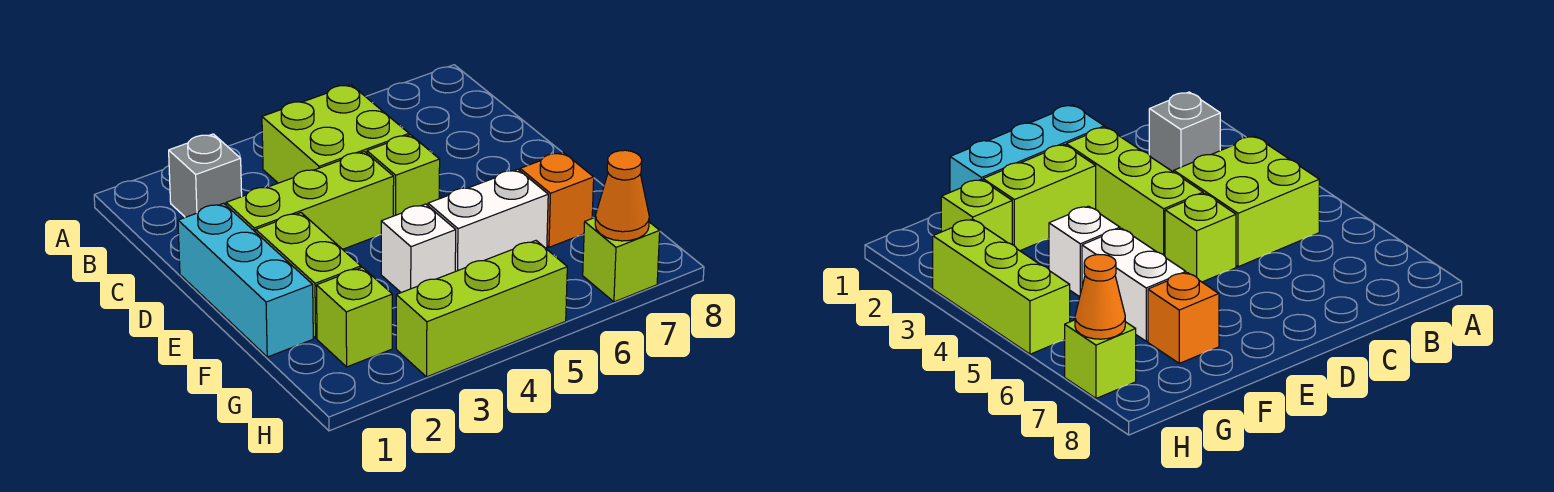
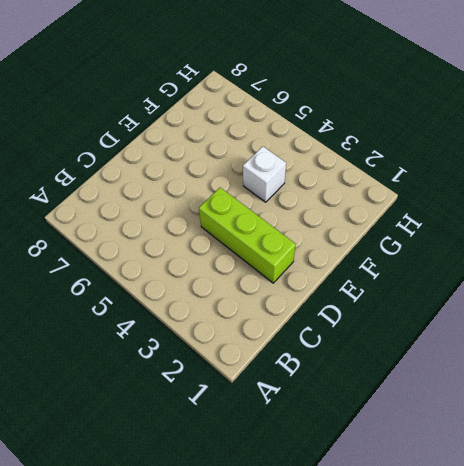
none -> grey brick B2 level 1
none -> lime brick B4:C5 level 1
none -> cyan brick D1:F1 level 1

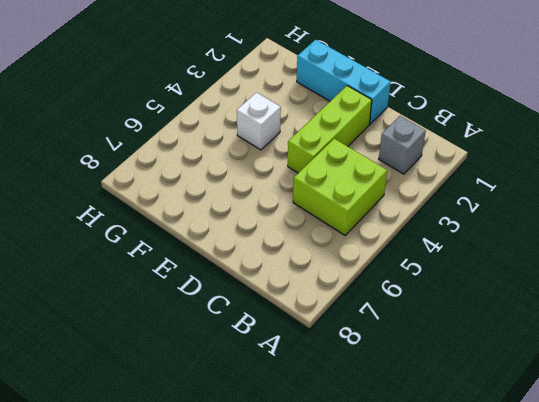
none -> lime brick D5 level 1
none -> lime brick E2:F2 level 1
none -> white brick F5:F6 level 1

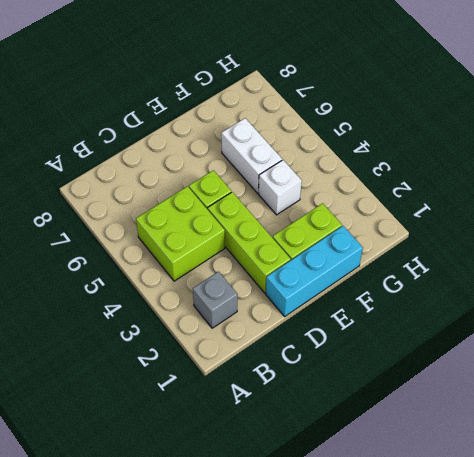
none -> orange brick F7 level 1
none -> lime brick G2 level 1
none -> lime brick H3:H5 level 1

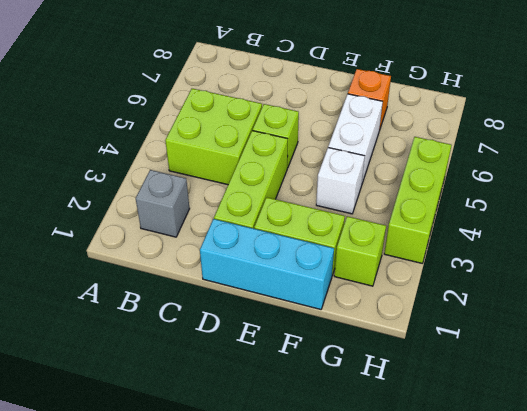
none -> lime brick H7 level 1
none -> orange cone H7 level 2

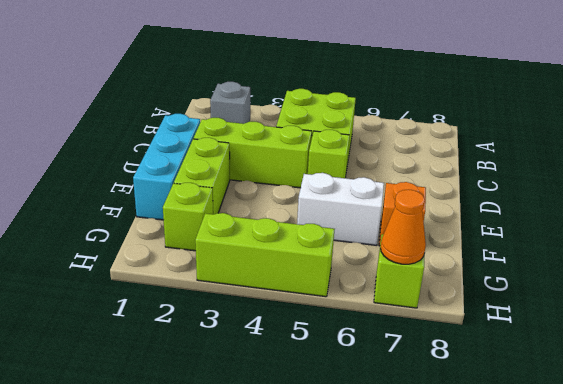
none -> white brick F4 level 1

